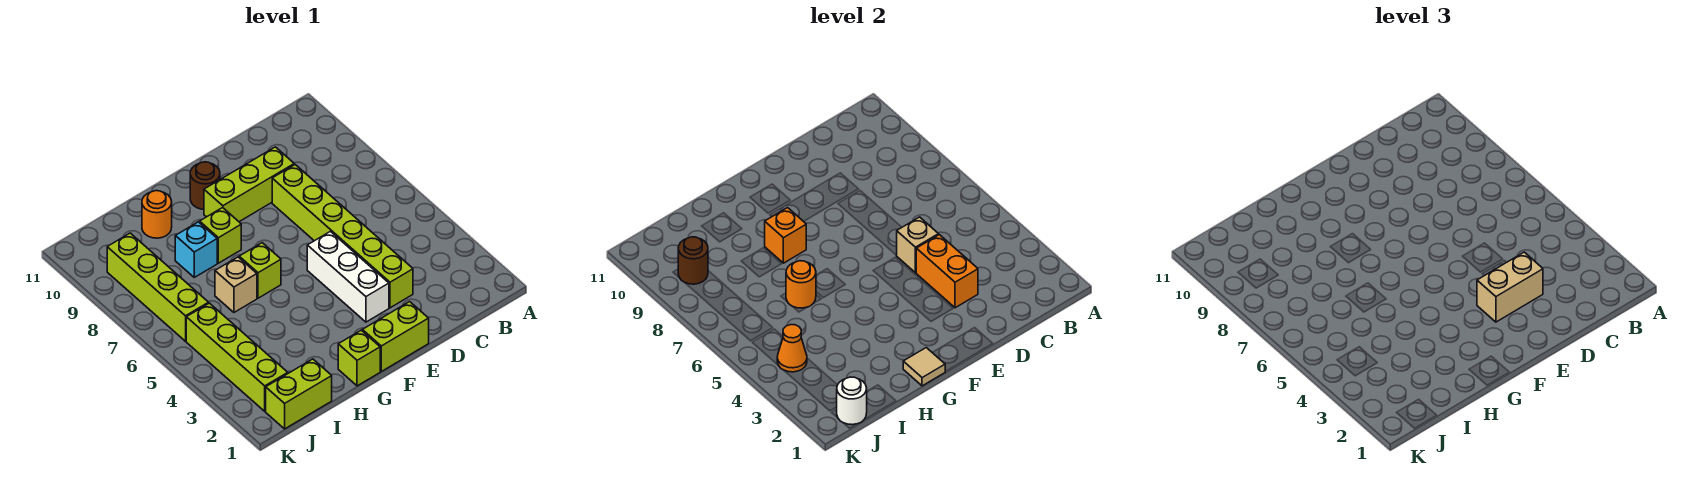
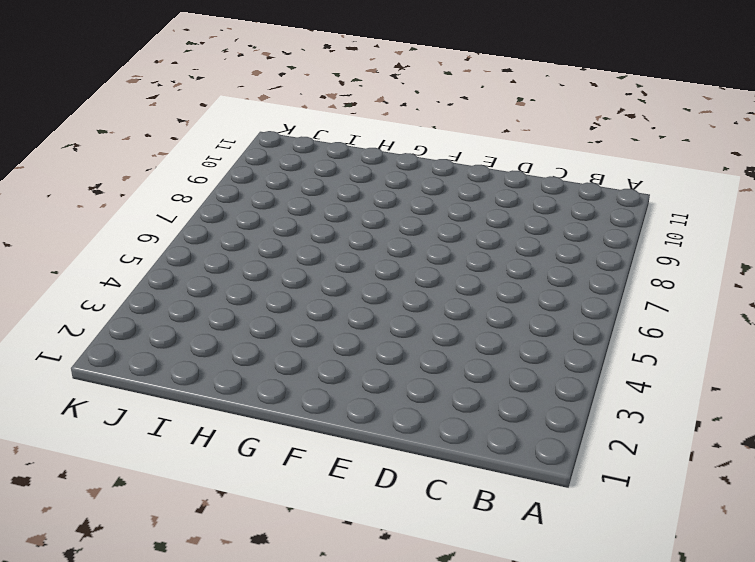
none -> lime brick D3:D8 level 1
none -> lime brick D9:F9 level 1
none -> lime brick E1:F1 level 1

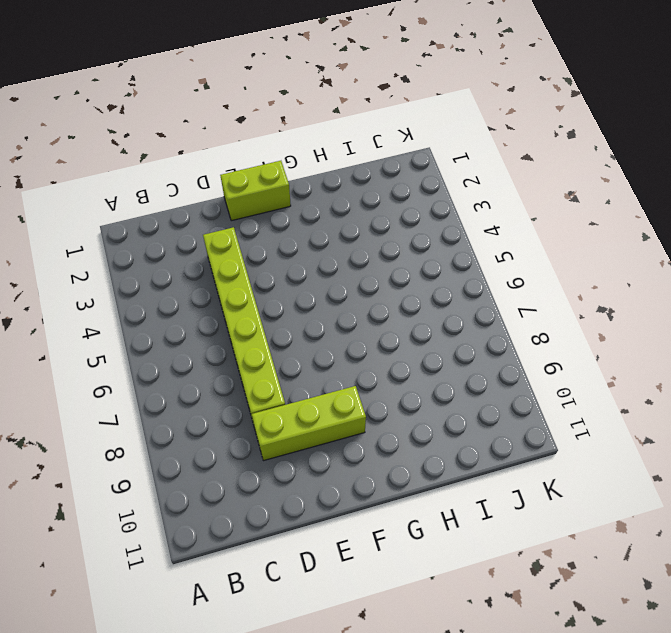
none -> white brick E3:E5 level 1
none -> brown round brick F10 level 1
none -> lime brick G1 level 1

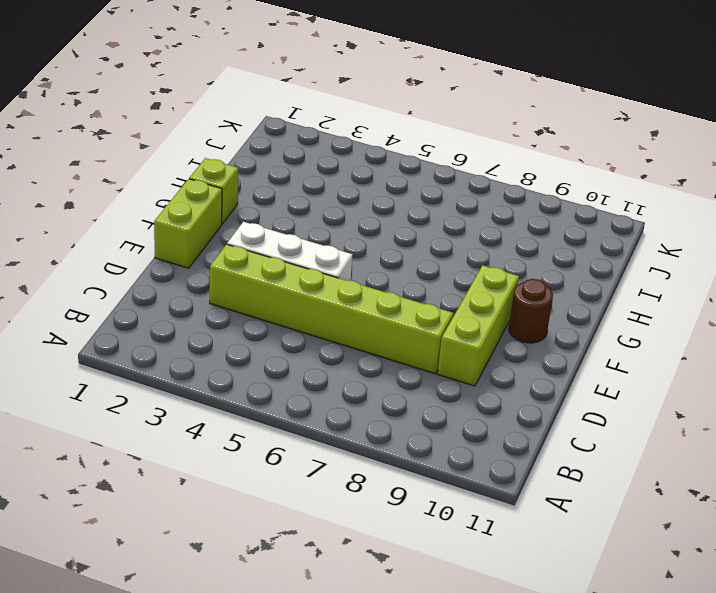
none -> lime brick G6 level 1
none -> lime brick G8 level 1
none -> tan brick H6 level 1

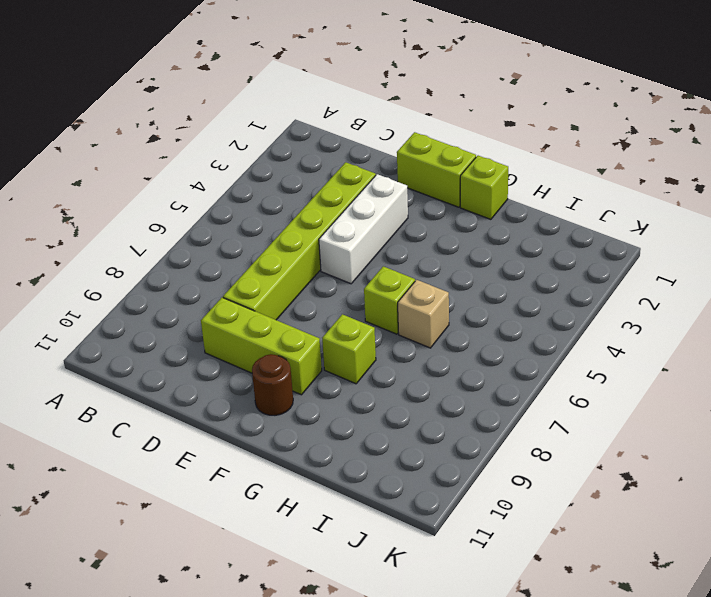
none -> cyan brick H8 level 1
none -> orange round brick H10 level 1
none -> lime brick I1:J1 level 1

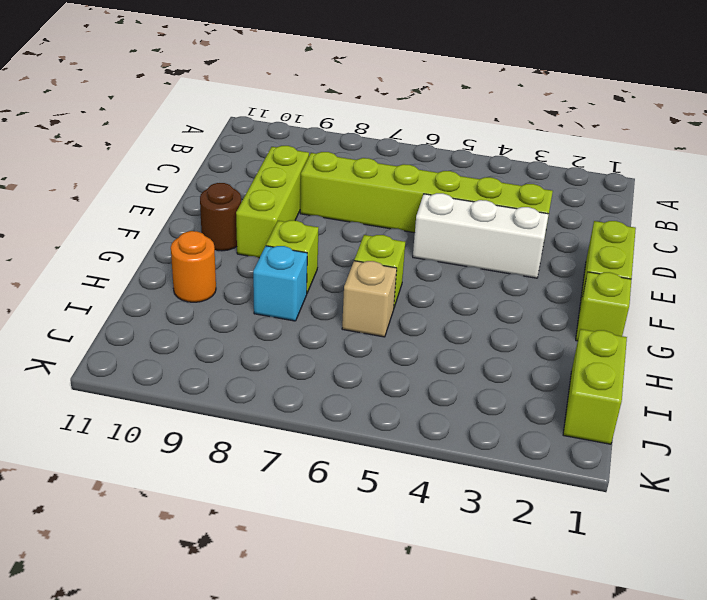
none -> lime brick J2:J5 level 1
none -> lime brick J6:J9 level 1
none -> orange brick D3:D4 level 2

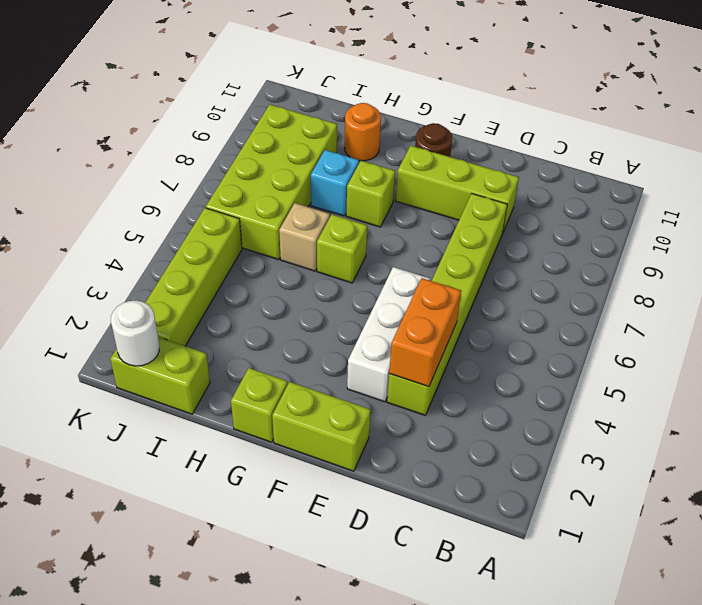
lime brick I6:J9 level 1 -> lime brick J6:J9 level 1
none -> tan brick D5 level 2
none -> tan tile G1 level 2
none -> orange brick G8 level 2

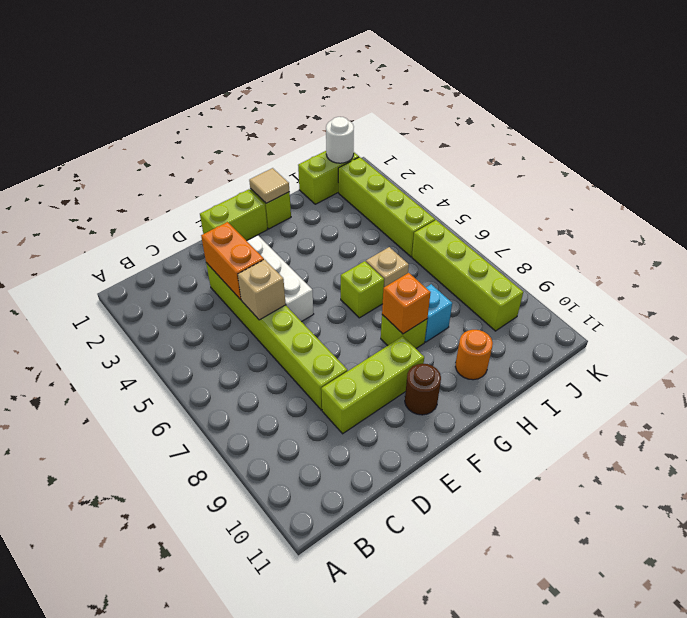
none -> orange round brick H6 level 2
none -> orange cone J4 level 2
none -> brown round brick J9 level 2

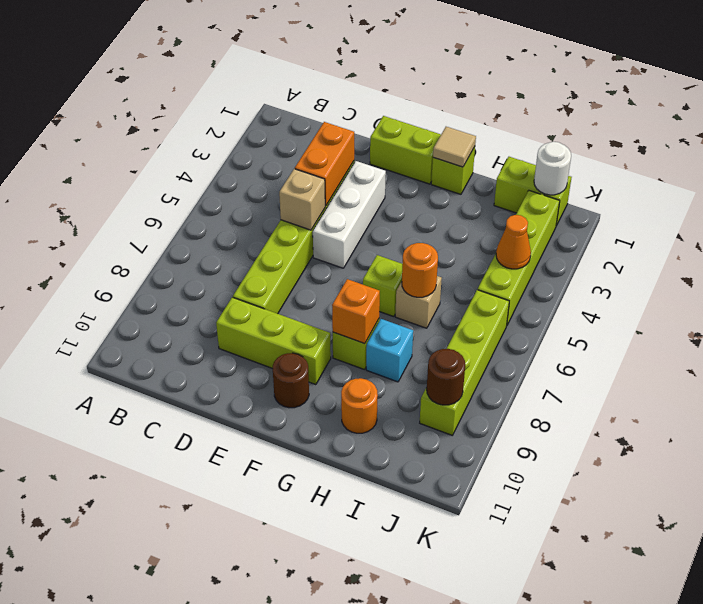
none -> tan brick D3:E3 level 3

